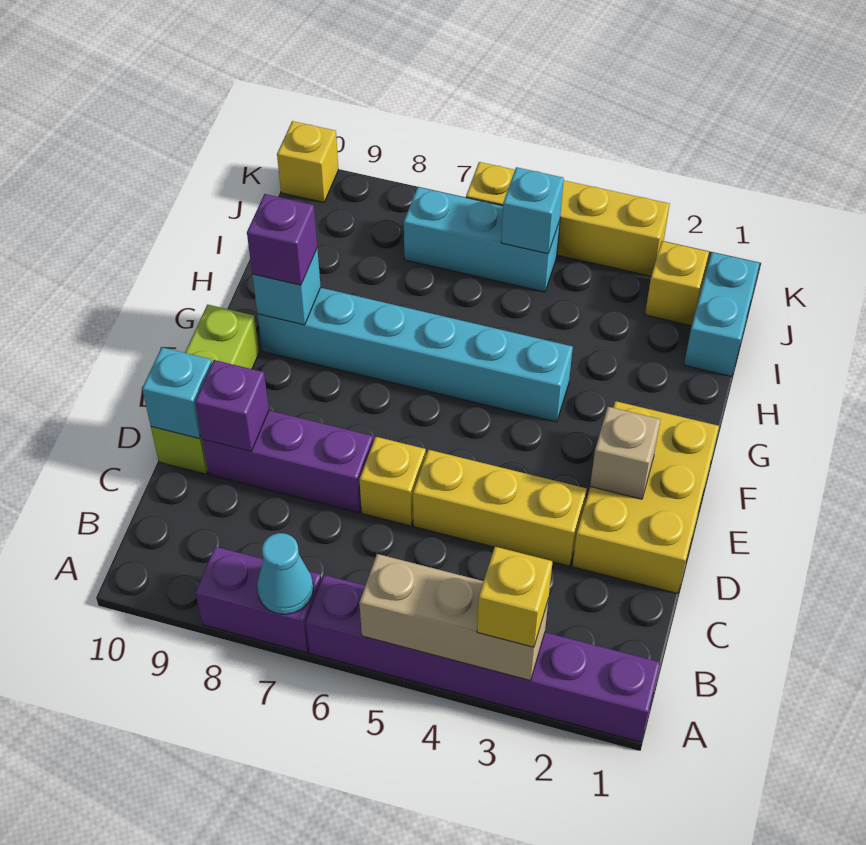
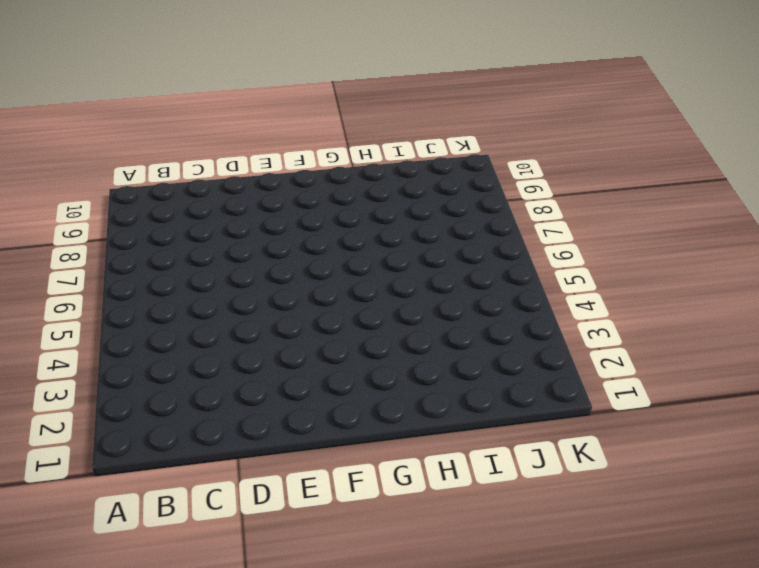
none -> purple brick A1:A6 level 1
none -> purple brick A7:A8 level 1
none -> yellow brick D1:F2 level 1

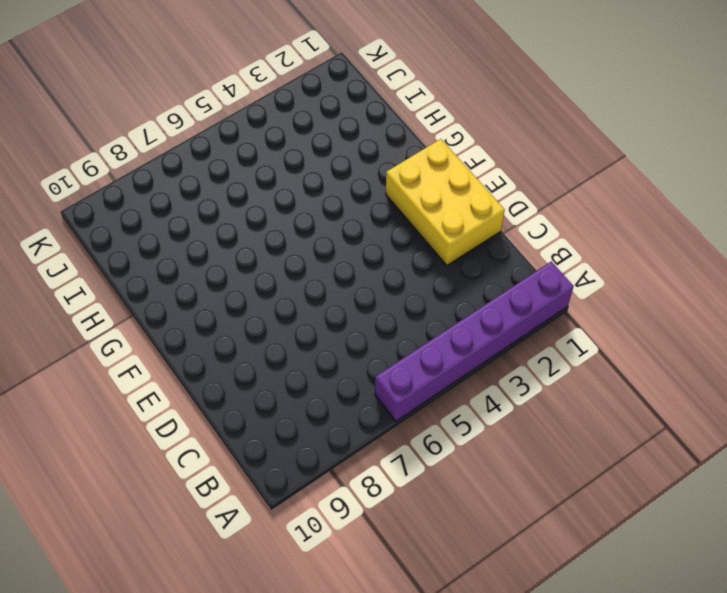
none -> purple brick A7:A8 level 1
none -> yellow brick D3:D5 level 1
none -> yellow brick D6 level 1

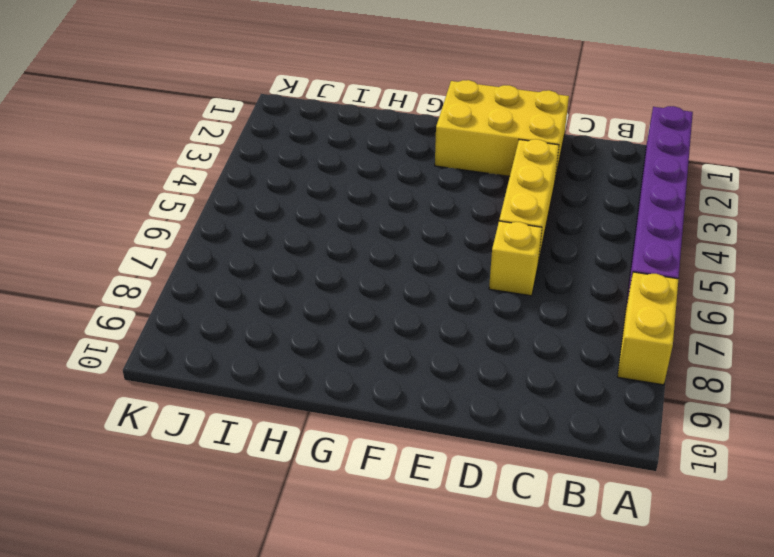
yellow brick A7:A8 level 1 -> purple brick A7:A8 level 1
none -> purple brick D7:D9 level 1
none -> lime brick D10:F10 level 1
none -> cyan brick G4:G9 level 1

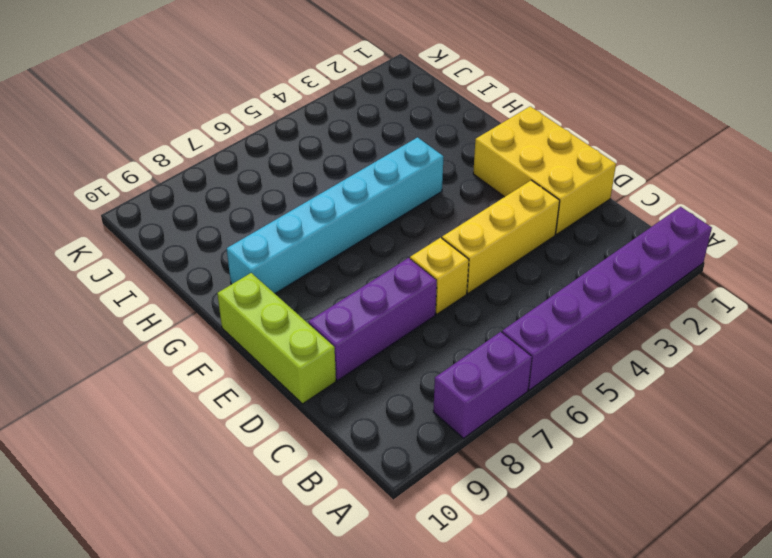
none -> cyan brick I1:J1 level 1
none -> yellow brick J2 level 1
none -> cyan brick J5:J7 level 1

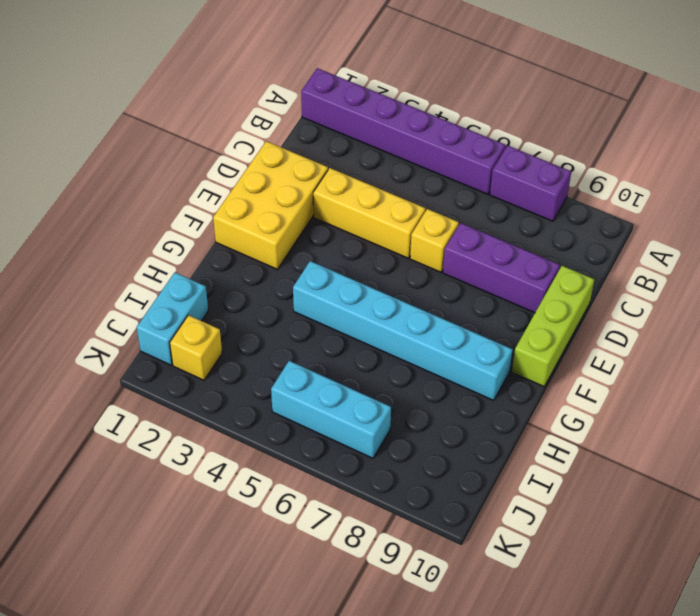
none -> yellow brick K3:K6 level 1
none -> yellow brick K10 level 1
none -> tan brick A3:A5 level 2

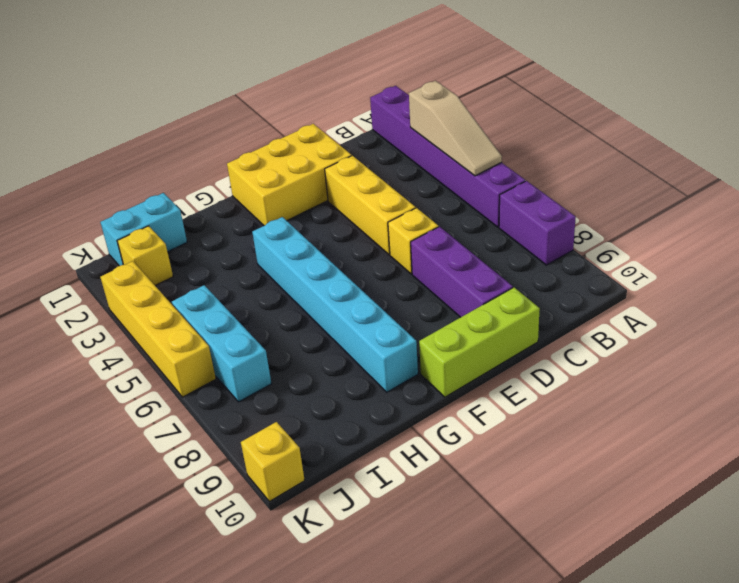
tan slope A3:A5 level 2 top 3 -> tan brick A3:A5 level 2
none -> cyan cone A7 level 2
none -> purple brick D9 level 2
none -> cyan brick D10 level 2

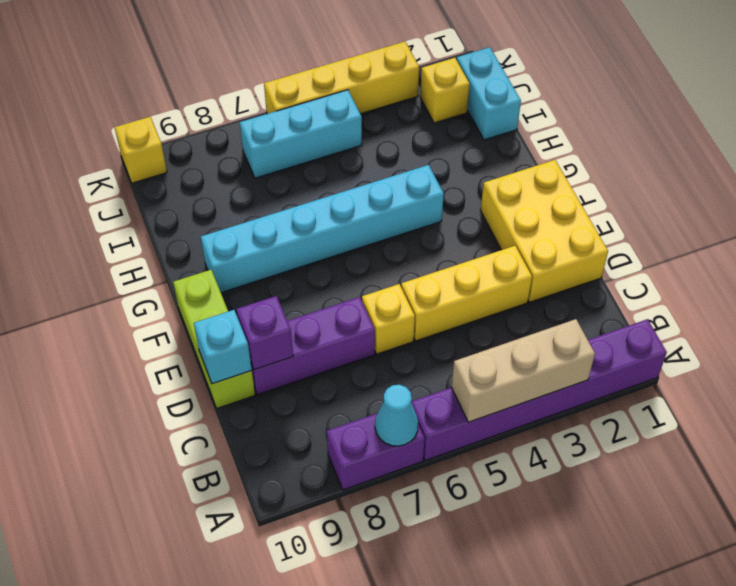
none -> tan brick E2 level 2
none -> cyan brick G9 level 2
none -> cyan brick J5 level 2

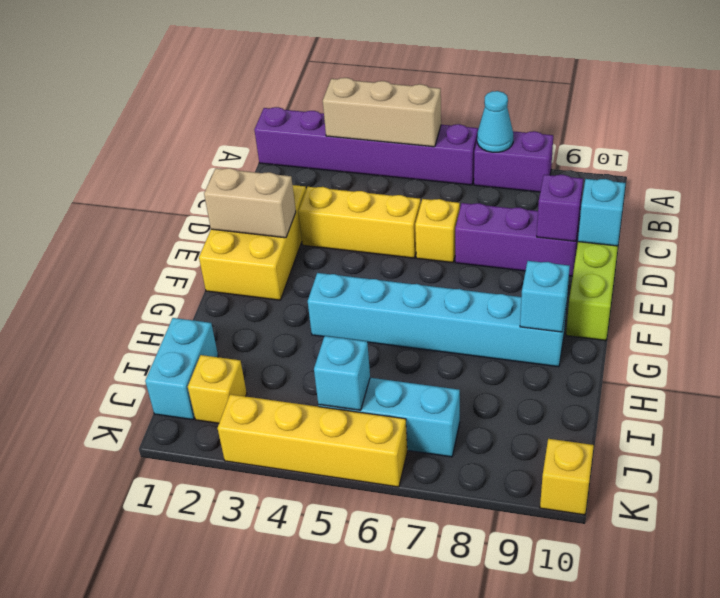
tan brick E1:E2 level 2 -> tan brick E2 level 2
none -> yellow brick A3 level 3
none -> purple brick G9 level 3

